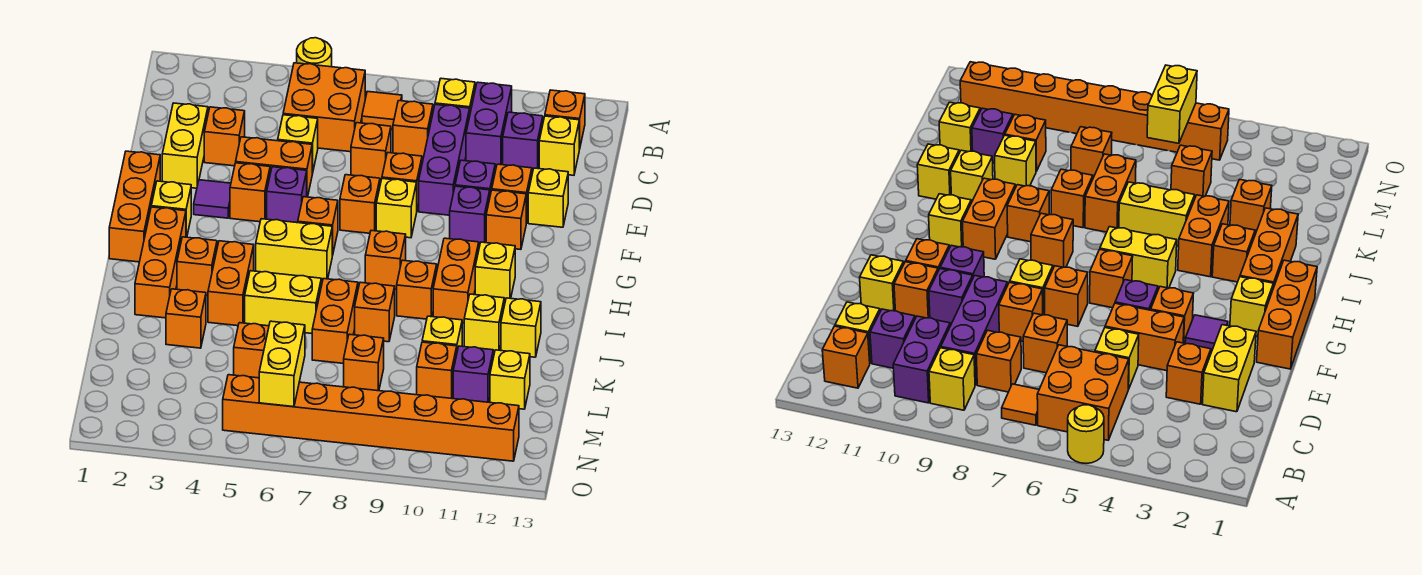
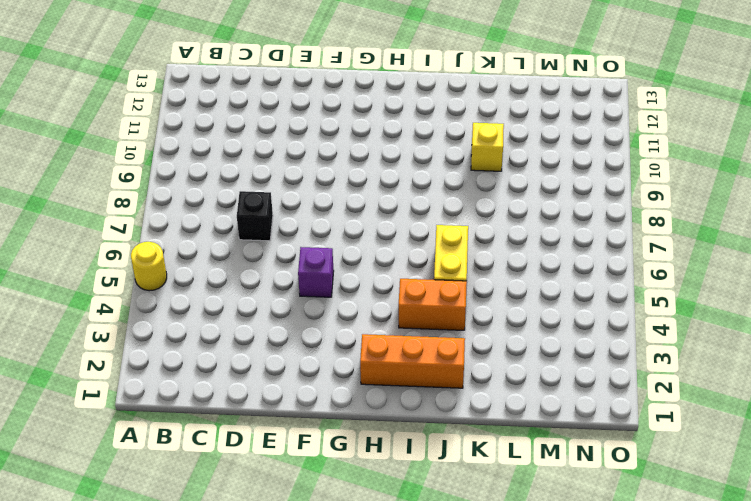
black brick D7 level 1 -> orange brick D7 level 1
none -> orange brick B5:C6 level 1
none -> orange tile B7 level 1
none -> yellow brick B9 level 1
none -> purple brick B10:C10 level 1

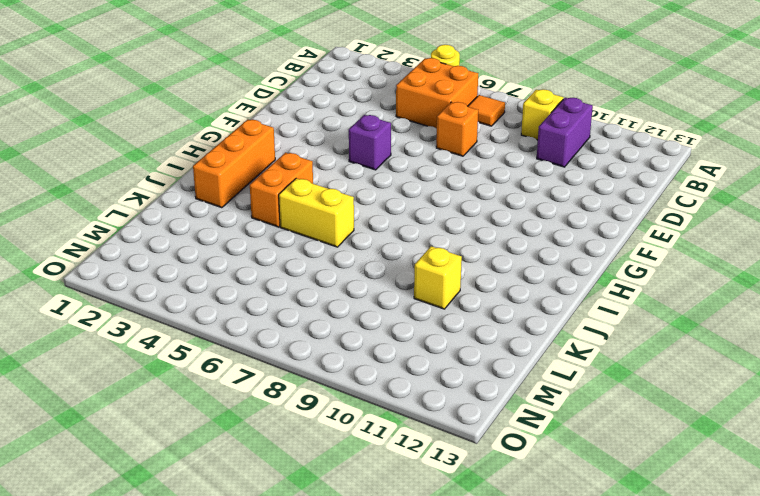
none -> orange brick B12 level 1
none -> orange brick C8 level 1
none -> purple brick C9:E9 level 1
none -> purple brick C11 level 1

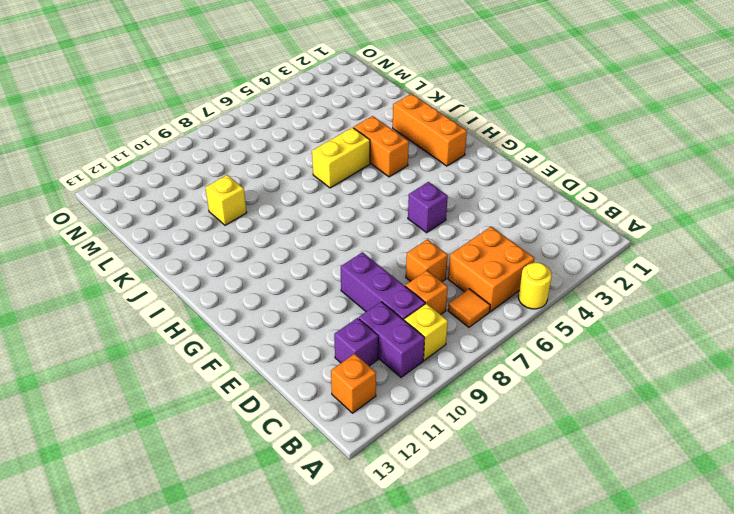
none -> yellow brick C12 level 1
none -> yellow brick D2:E2 level 1
none -> orange brick D3 level 1
none -> yellow brick D5 level 1

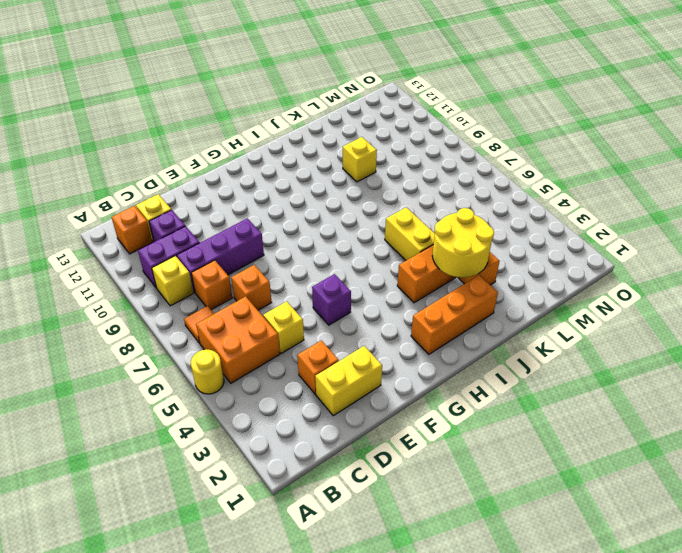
yellow round brick J3:K4 level 2 -> none
none -> orange brick E4:E5 level 1
none -> orange brick E8 level 1
none -> purple brick E10 level 1
none -> orange brick E11 level 1

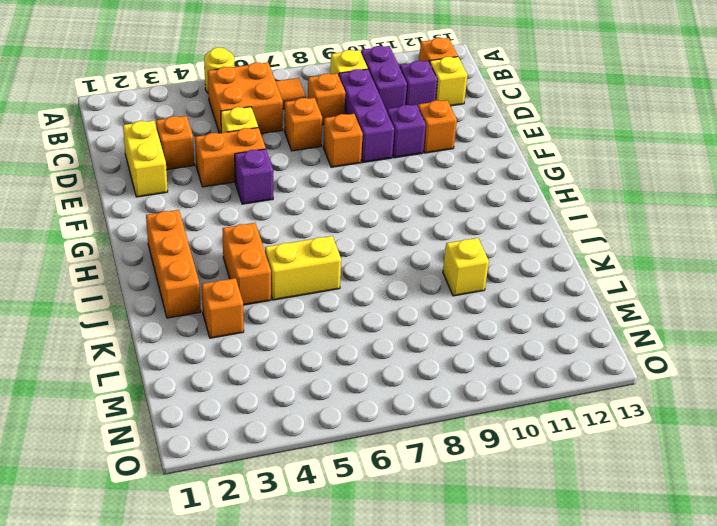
none -> yellow brick E12 level 1
none -> orange brick F1:H1 level 1
none -> purple tile F3 level 1
none -> orange brick F4 level 1

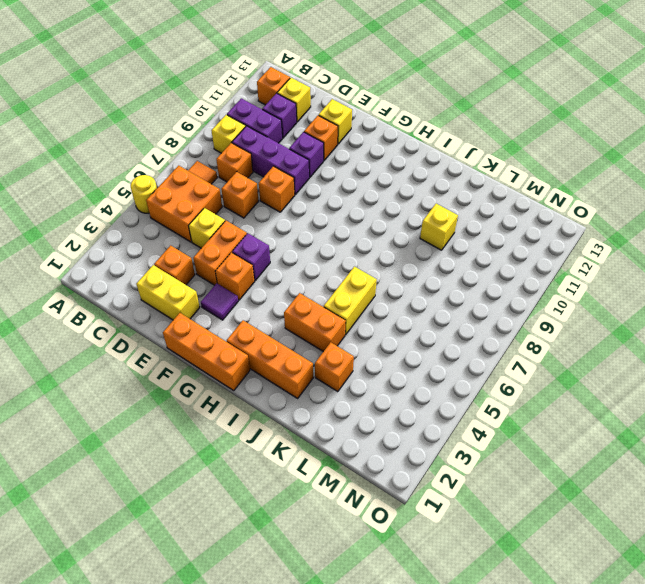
none -> orange brick F7 level 1
none -> yellow brick F8 level 1
none -> purple brick F10 level 1
none -> orange brick F11 level 1

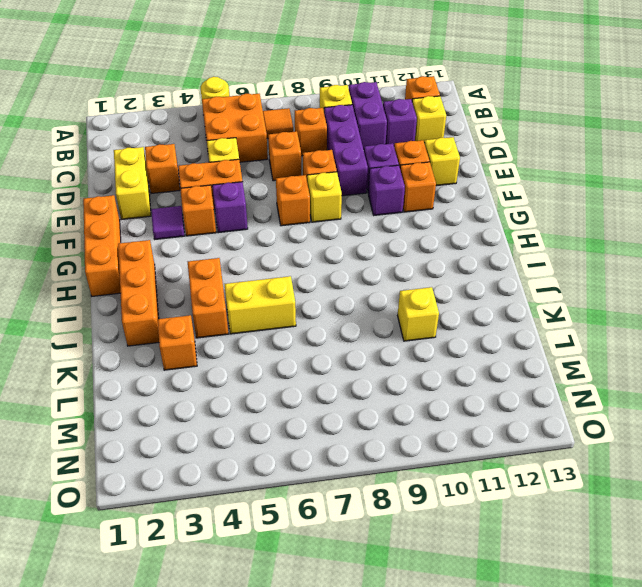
none -> yellow brick G2 level 1
none -> orange brick G6 level 1
none -> yellow brick H5:H6 level 1
none -> orange brick H8 level 1

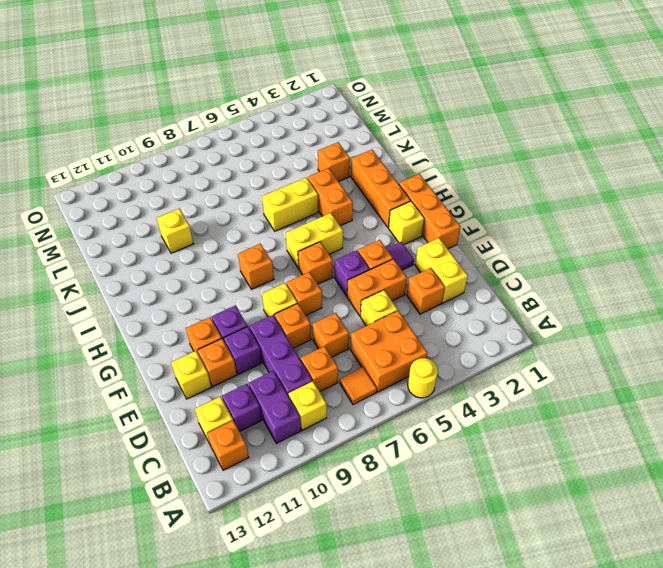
none -> orange brick H10:I10 level 1
none -> yellow brick H11 level 1
none -> orange brick I3 level 1
none -> orange brick I9 level 1

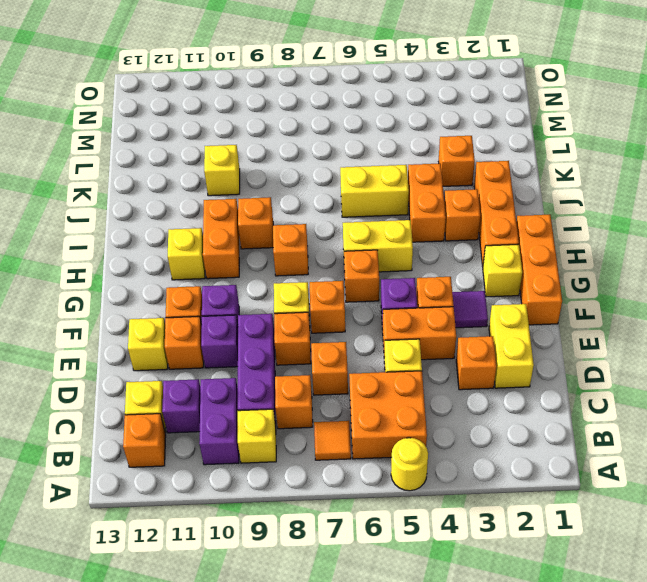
none -> orange brick J7:K7 level 1
none -> orange brick J8 level 1
none -> yellow brick J11 level 1
none -> yellow brick J12 level 1

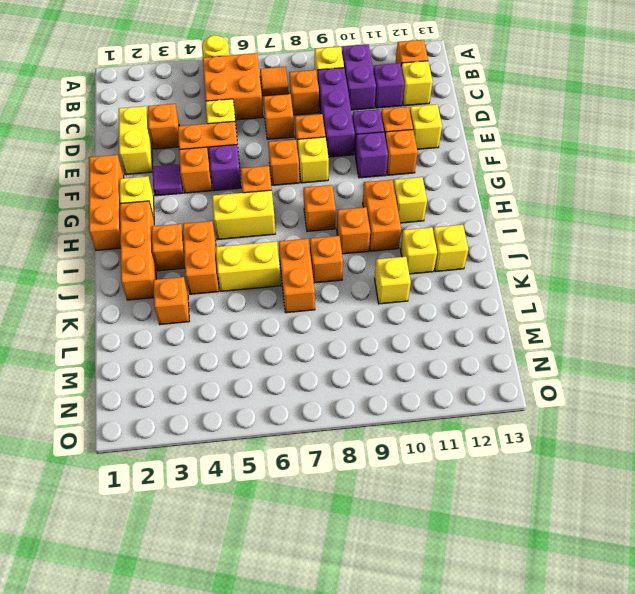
none -> orange brick L5 level 1
none -> orange brick L8 level 1
none -> orange brick L10 level 1
none -> purple brick L11 level 1

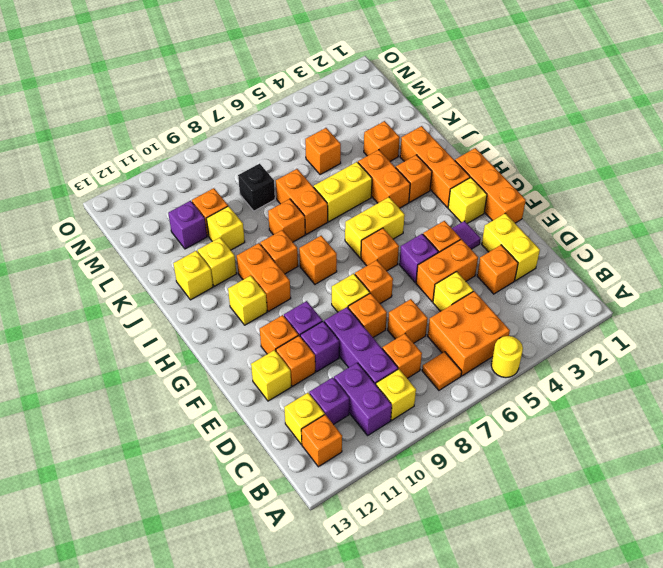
black brick L8 level 1 -> orange brick L8 level 1
none -> yellow brick L12 level 1
none -> orange brick N5:N12 level 1
none -> yellow brick M6:N6 level 2

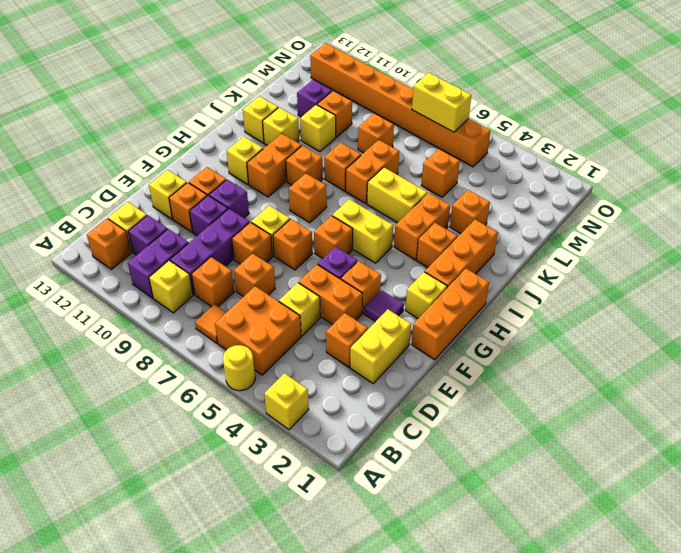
yellow brick A3 level 1 -> yellow brick L12 level 1
yellow brick N6:N7 level 2 -> yellow brick M6:N6 level 2

